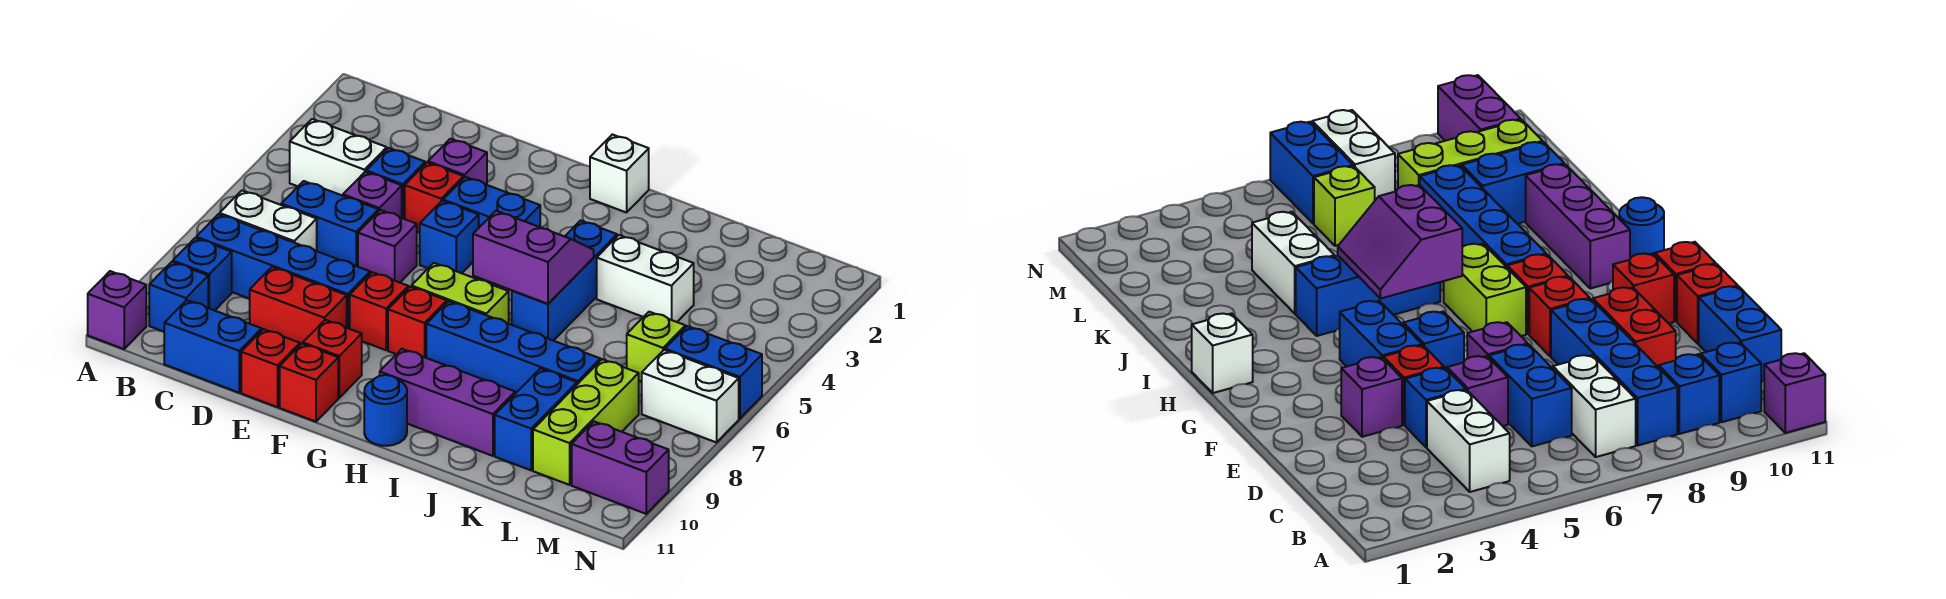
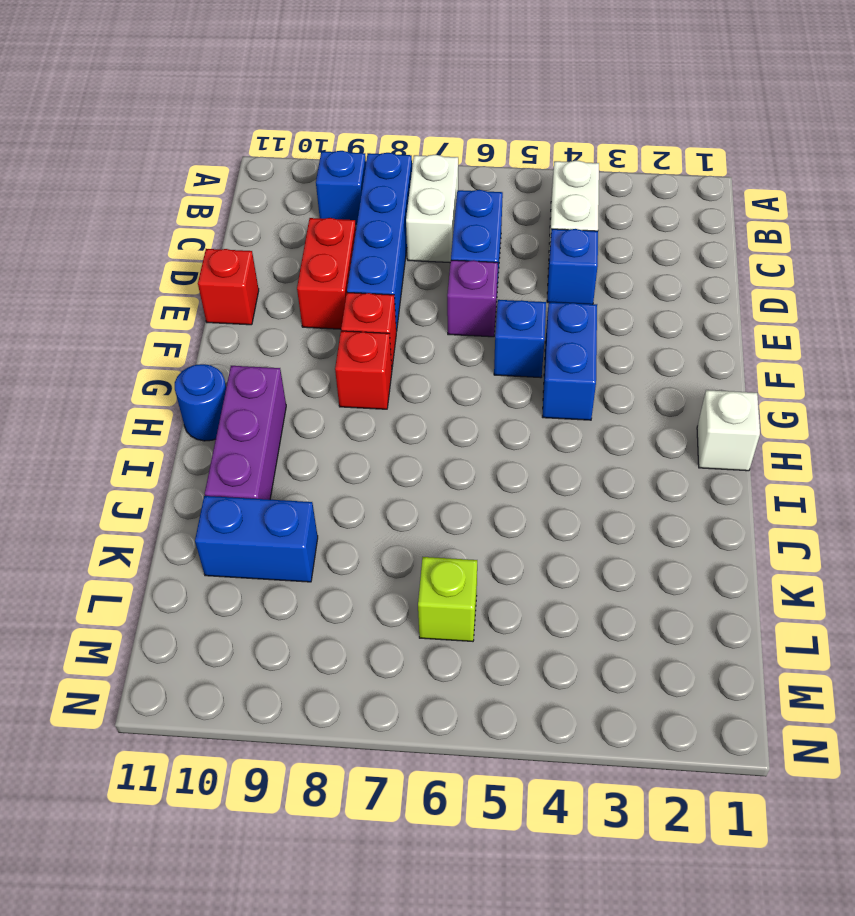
none -> purple brick A11 level 1
none -> blue brick B10 level 1
none -> blue brick C11:D11 level 1
none -> purple brick D5 level 1

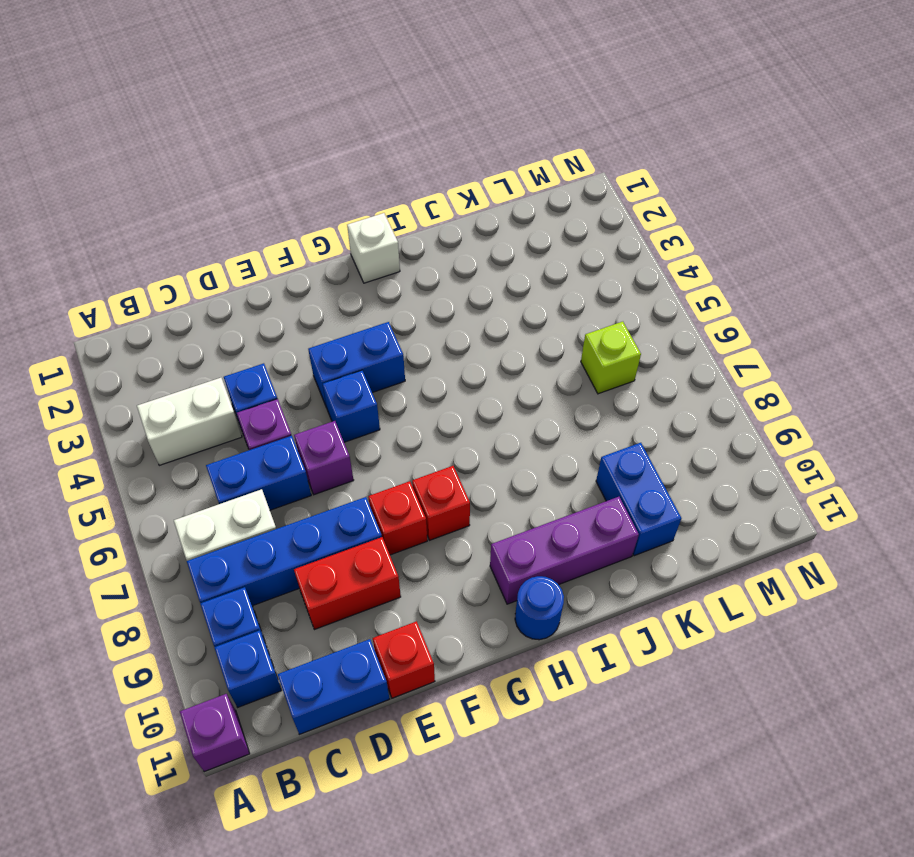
none -> purple brick E3 level 1
none -> red brick E4 level 1
none -> red brick F10 level 1
none -> red brick F11 level 1

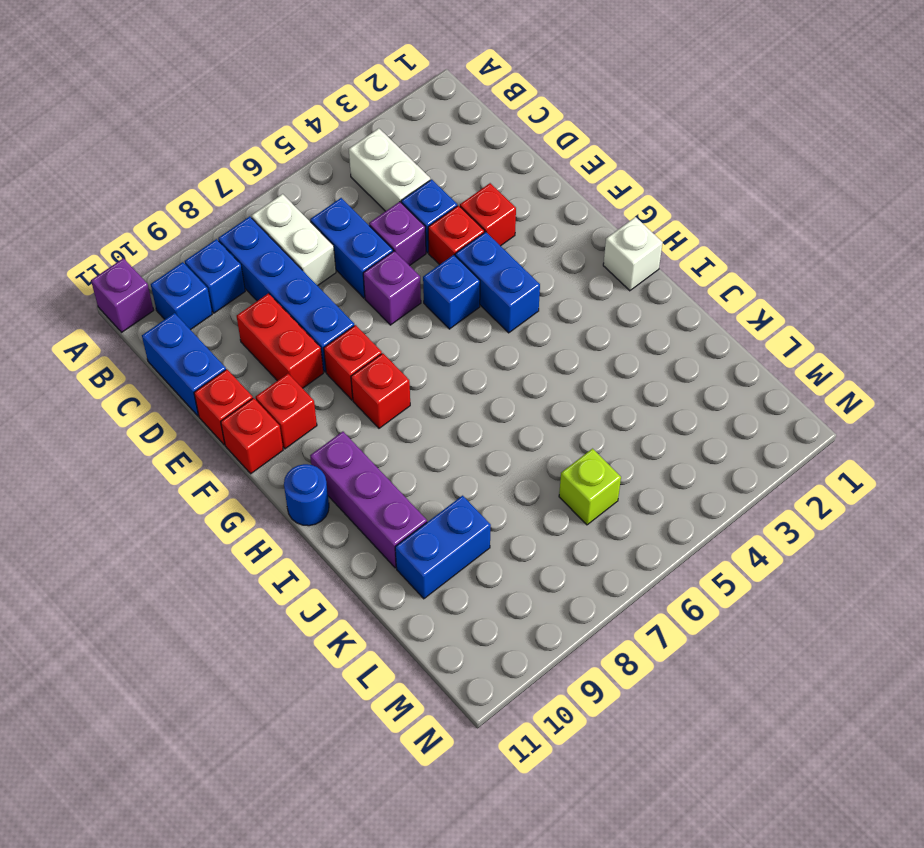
red brick E3 level 1 -> purple brick E3 level 1
none -> lime brick G7:H7 level 1
none -> blue brick H8:K8 level 1
none -> blue brick I4:I6 level 1
none -> white brick J4:K4 level 1

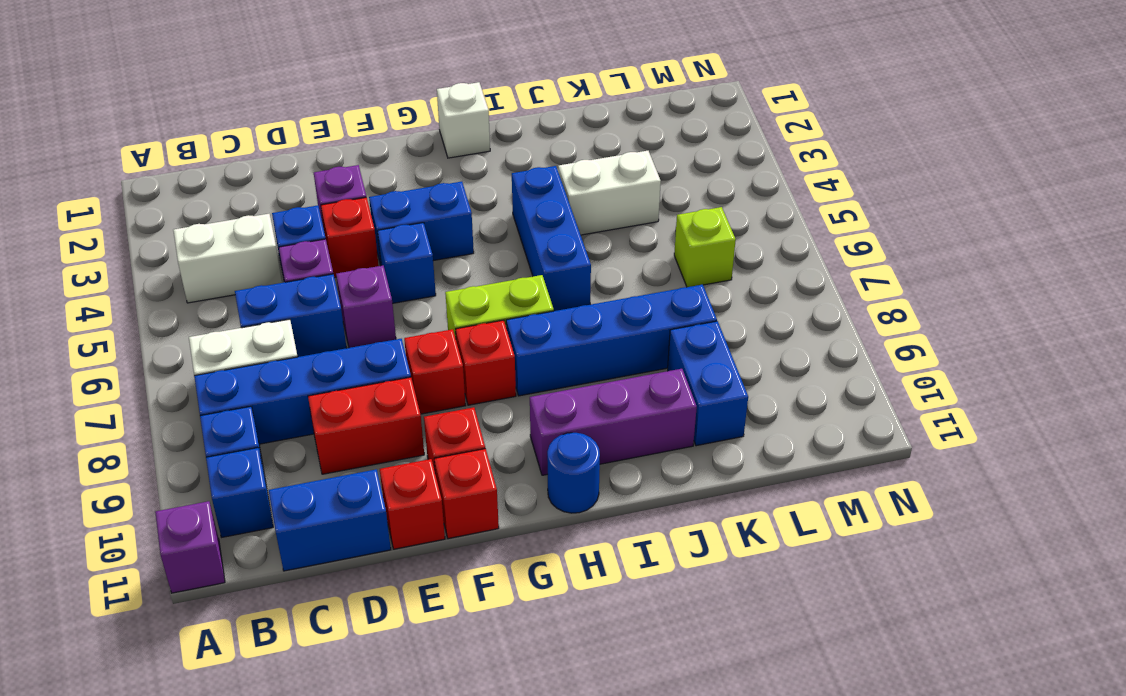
none -> lime brick L8:L10 level 1
none -> blue brick M6:N6 level 1
none -> white brick M7:N7 level 1
none -> purple brick M10:N10 level 1

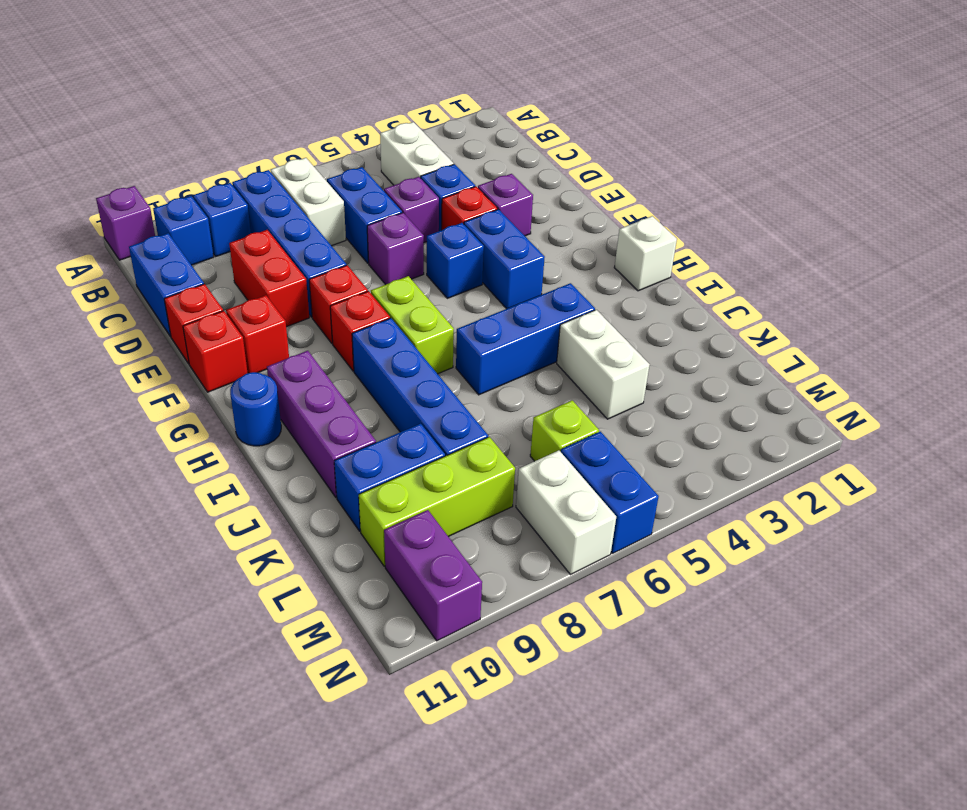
none -> purple slope H5:I6 level 2 top 6

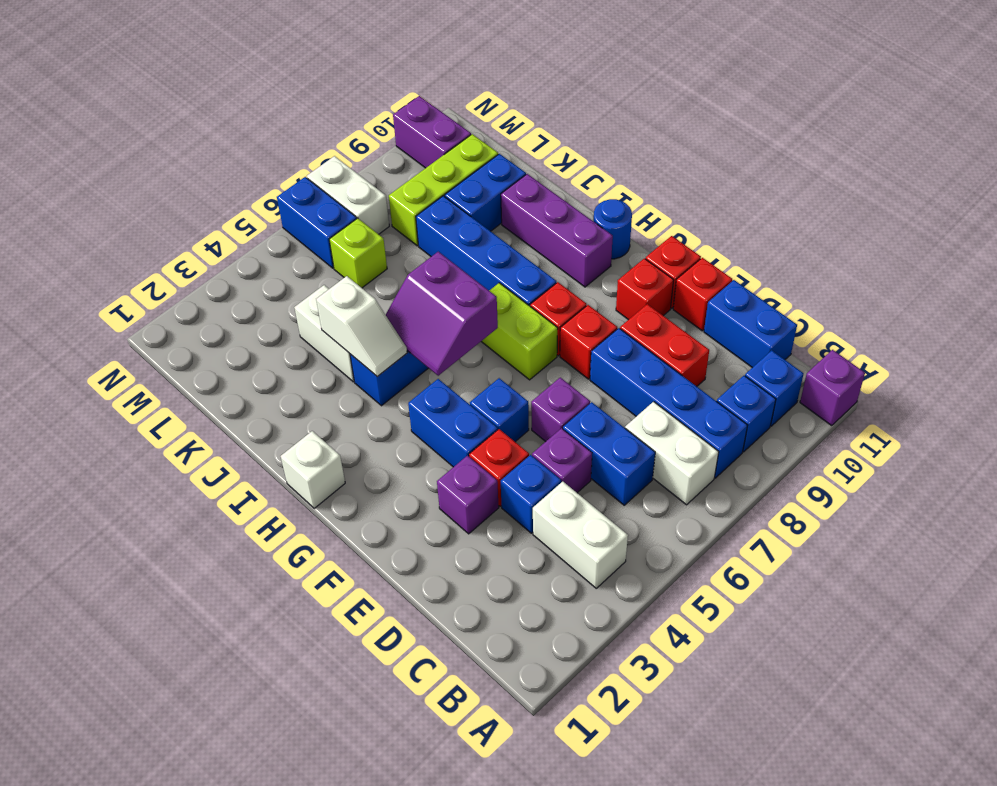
white slope I4:J4 level 2 top J -> none

